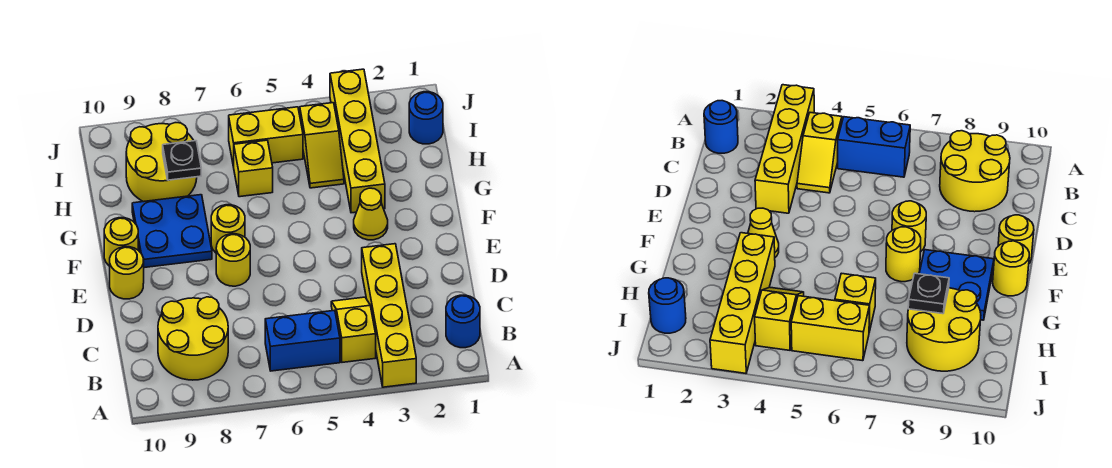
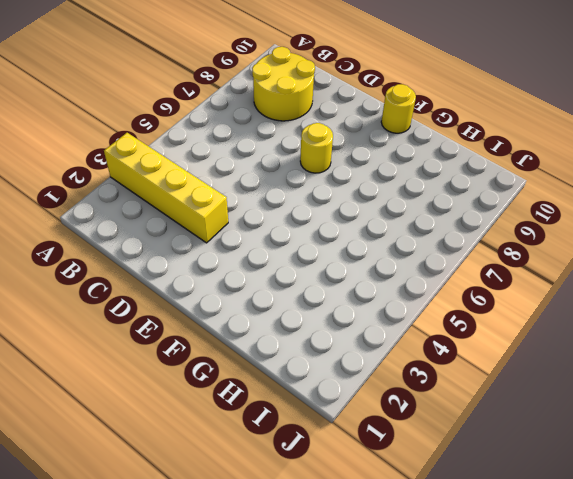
none -> blue round brick B1 level 1
none -> yellow slope B4:C4 level 1 top B
none -> blue brick B5:B6 level 1

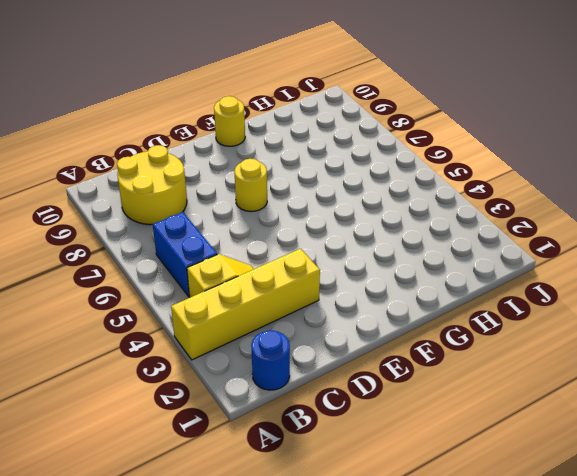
none -> yellow round brick E10 level 1
none -> yellow cone F3 level 1
none -> yellow round brick F7 level 1

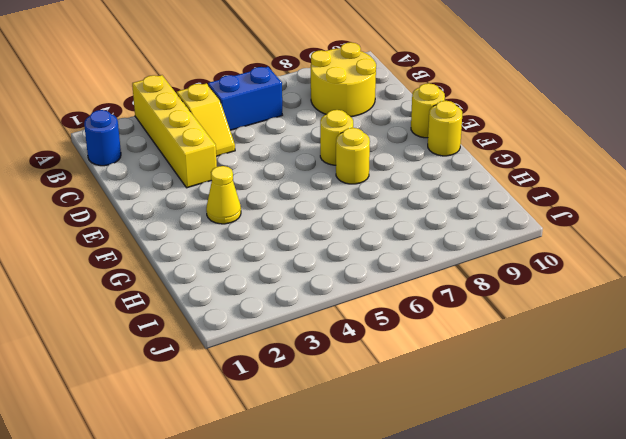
none -> blue plate F8:G9 level 1
none -> yellow brick G3:J3 level 1
none -> yellow slope H4:I4 level 1 top I

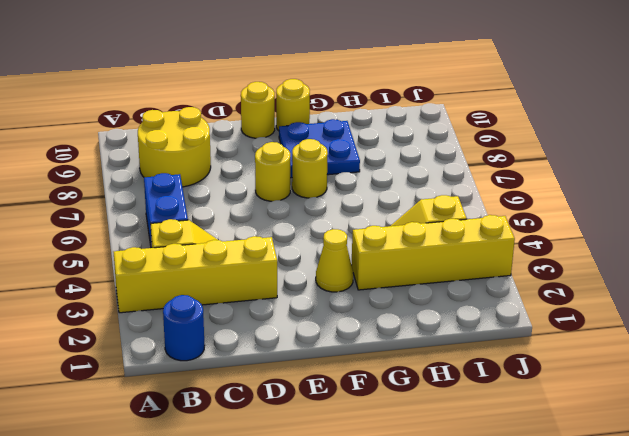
none -> yellow brick H6 level 1
none -> yellow round brick H8:I9 level 1
none -> blue round brick I1 level 1

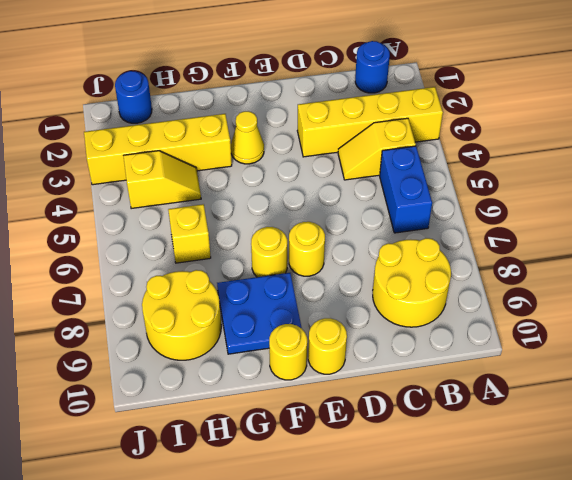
none -> yellow brick I5:I6 level 1
none -> black plate H8 level 2

